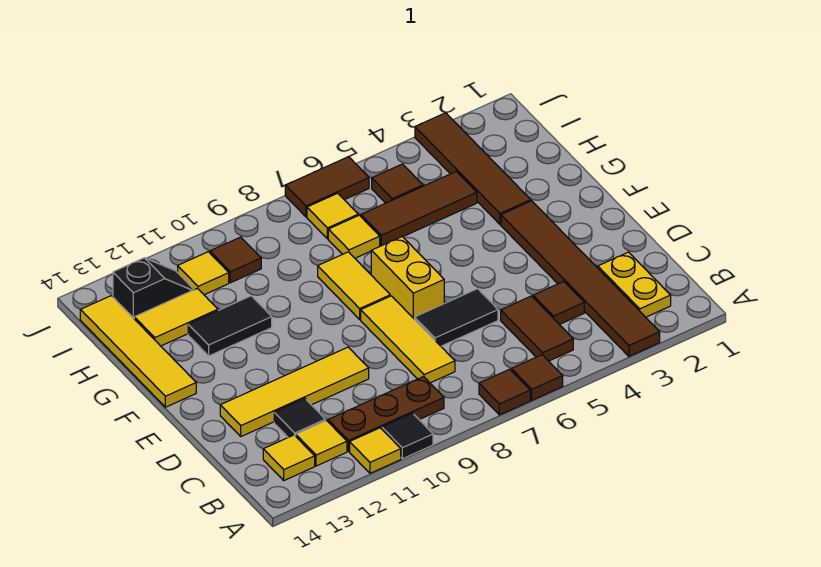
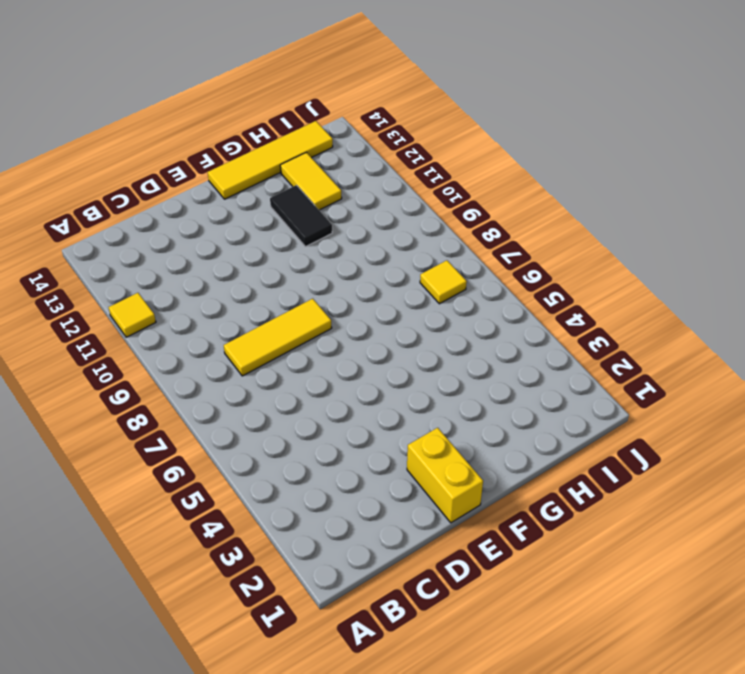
yellow brick E1:E2 level 1 -> yellow brick E7:F7 level 1
none -> brown tile A3:F3 level 1
none -> brown tile A6 level 1
none -> brown tile A7 level 1

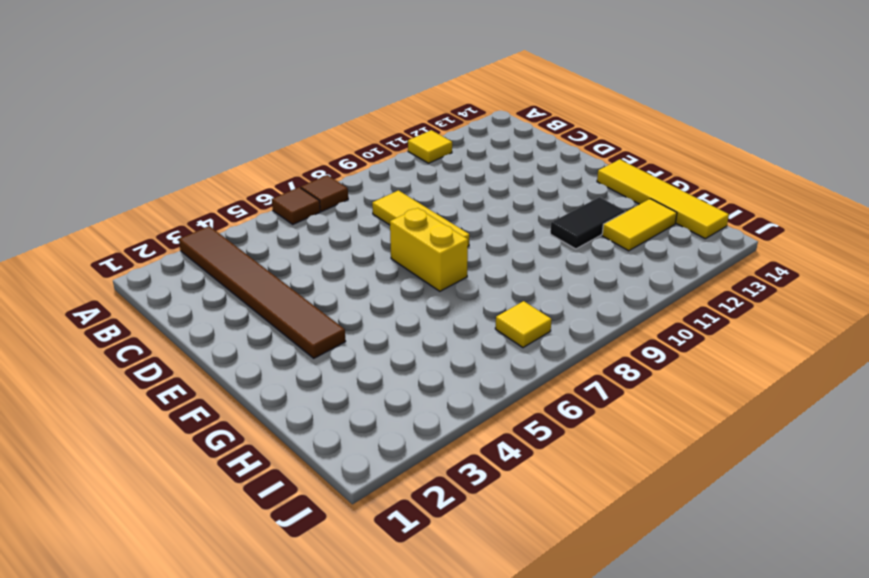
none -> black tile A10 level 1
none -> yellow plate B2:C2 level 1
none -> brown tile B5:C5 level 1

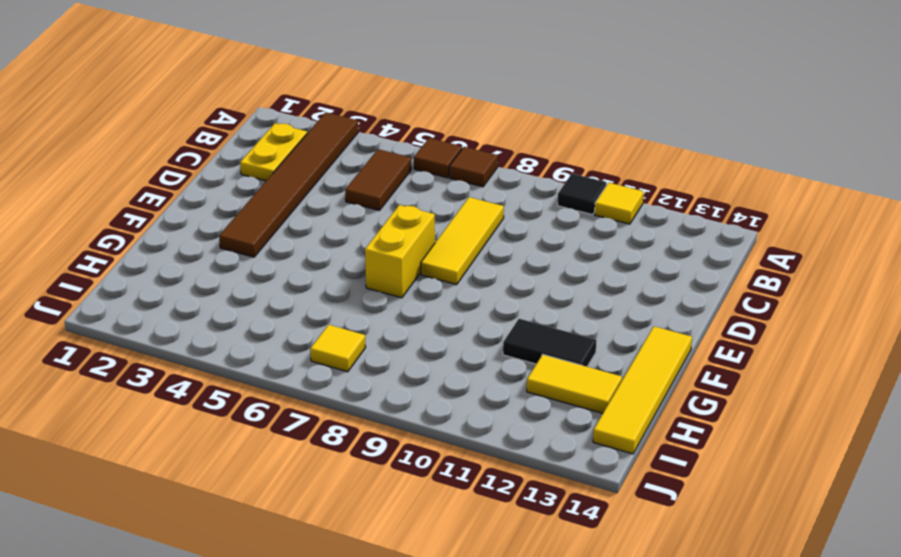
none -> brown plate B9:B11 level 1
none -> yellow tile B12 level 1
none -> yellow tile B13 level 1

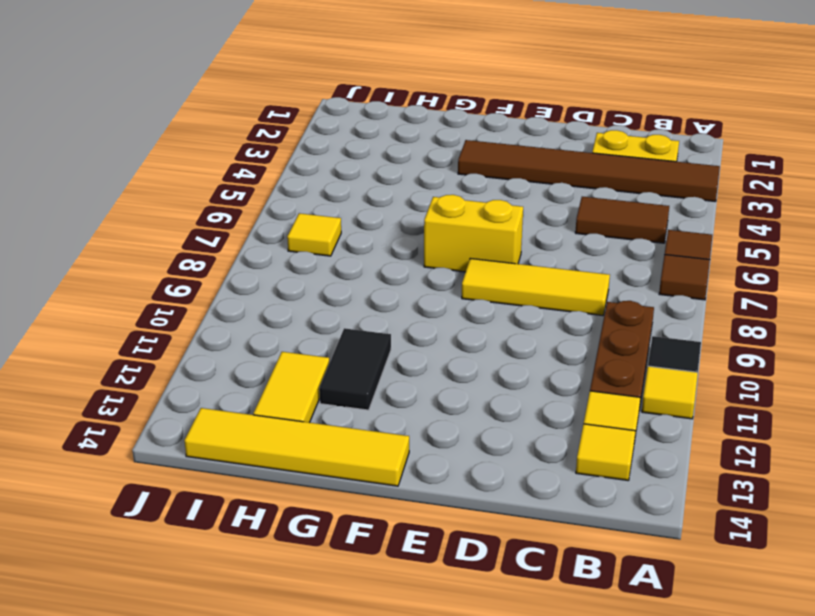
none -> brown tile C4 level 1
none -> black tile C12 level 1
none -> black tile D6:D7 level 1

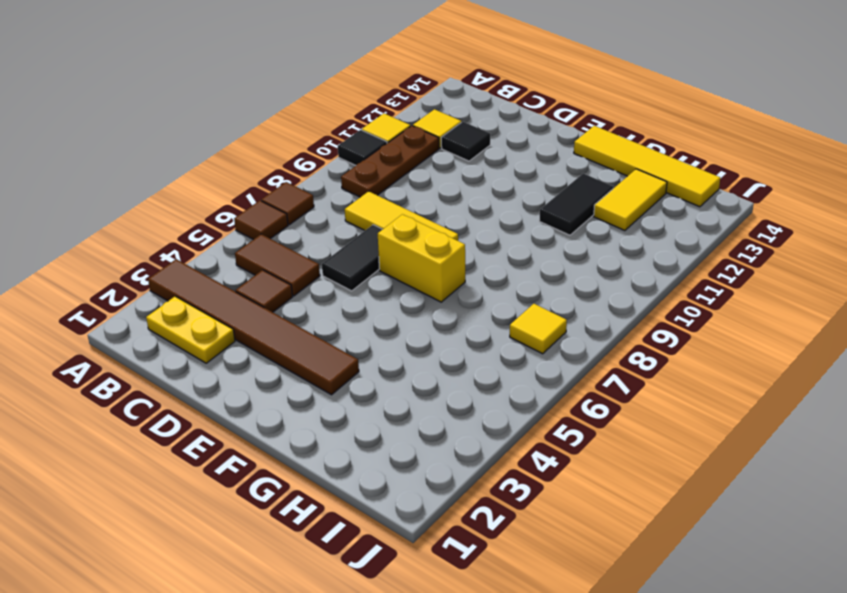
none -> yellow tile B13 level 1
none -> yellow tile D10:D13 level 1
none -> yellow tile F8:G8 level 1

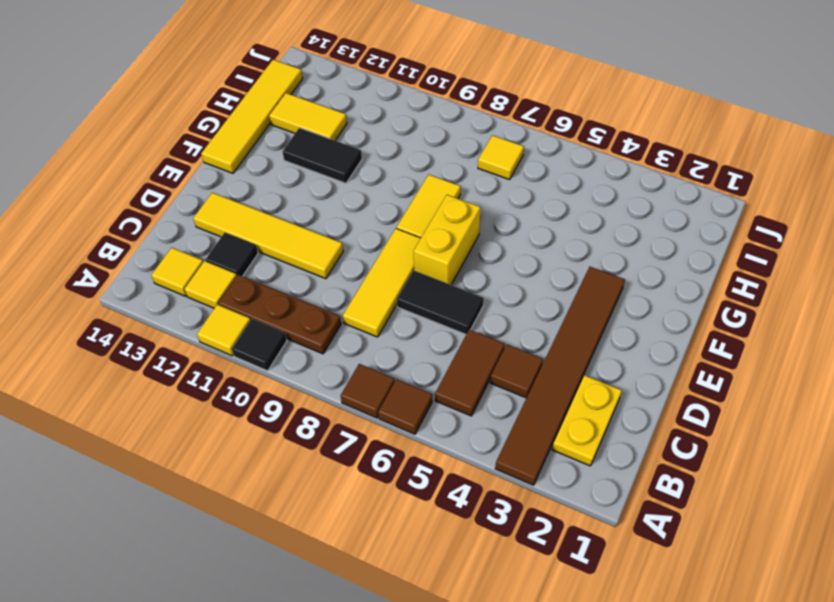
none -> brown tile G3:J3 level 1
none -> brown tile H4:H6 level 1
none -> yellow tile H7 level 1

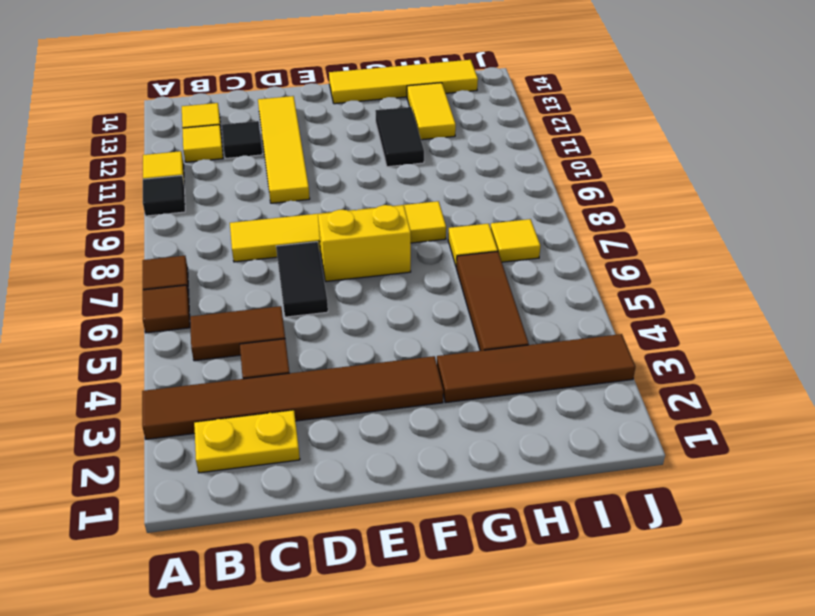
none -> brown plate B9:B11 level 1
none -> brown tile I5 level 1
none -> brown tile I10 level 1

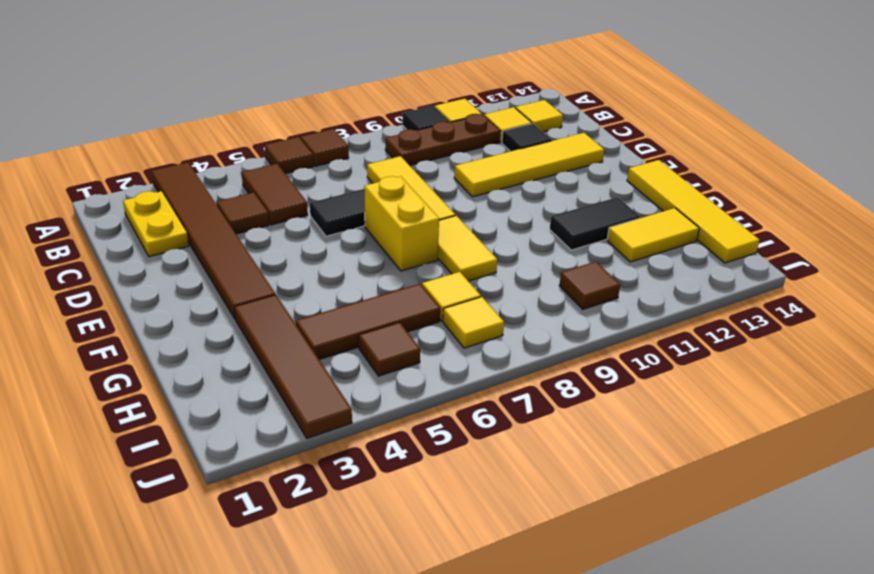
none -> yellow tile I11 level 1
none -> black slope I12:I13 level 1 top 13
none -> brown tile J6:J7 level 1

